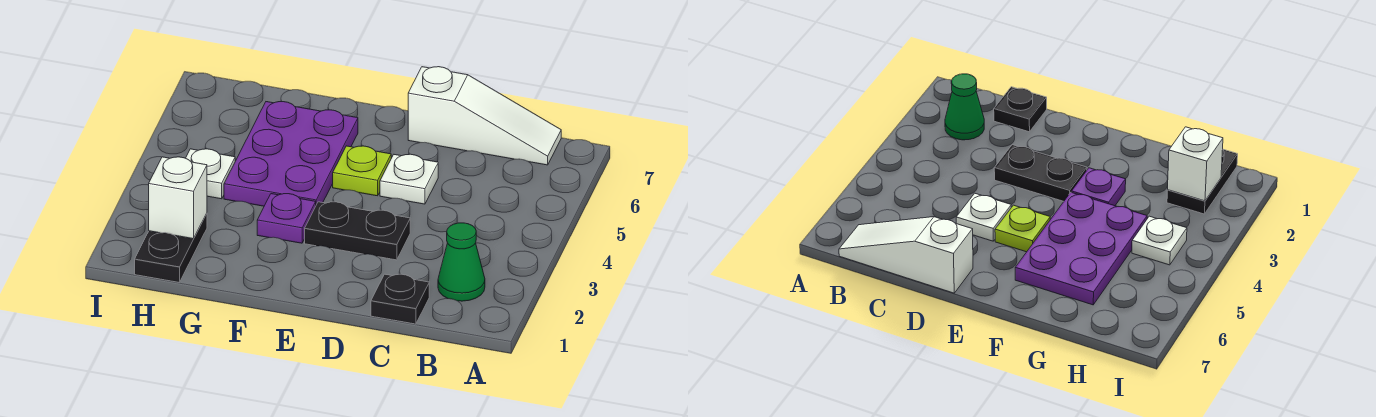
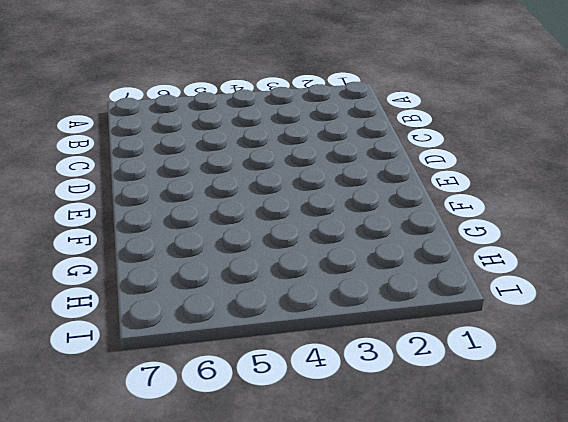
none -> green cone B2 level 1
none -> white slope B7:D7 level 1 top D

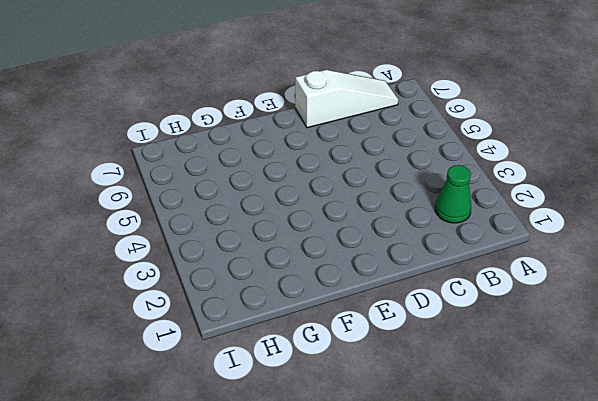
none -> black plate C1 level 1
none -> black plate D3:E3 level 1

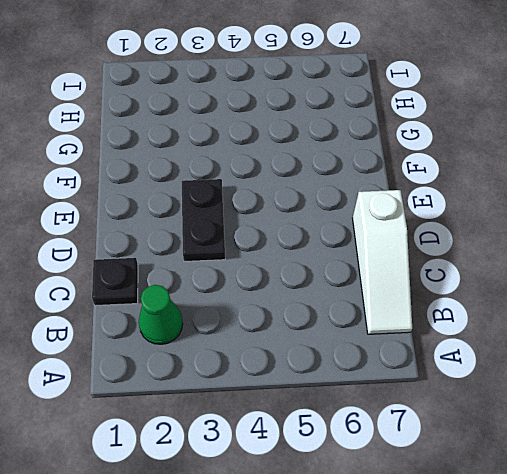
none -> white plate D5 level 1
none -> lime plate E5 level 1

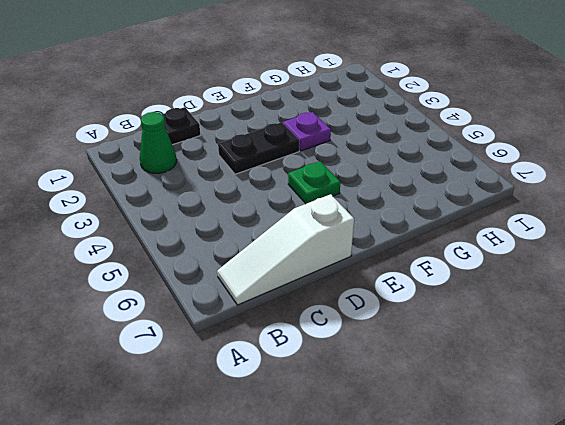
green plate E5 level 1 -> lime plate E5 level 1
none -> white plate D5 level 1
none -> purple plate F4:G6 level 1

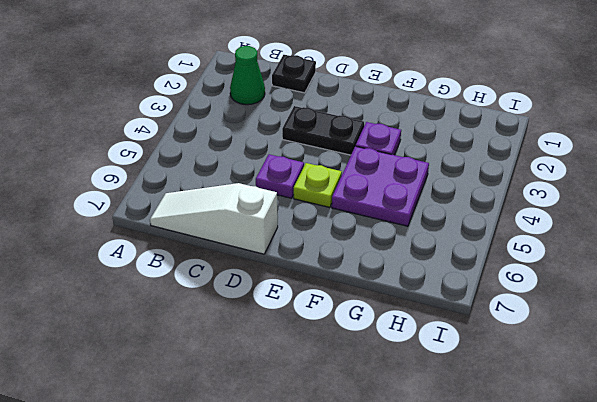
purple plate D5 level 1 -> white plate D5 level 1
purple plate F4:G5 level 1 -> purple plate F4:G6 level 1
none -> black plate H1:H2 level 1
none -> white plate H4 level 1

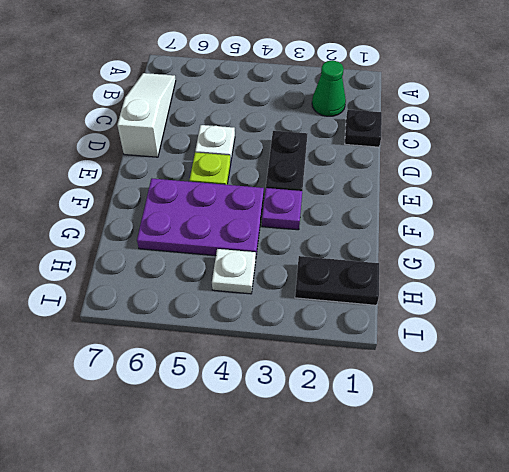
none -> white brick H2 level 2

